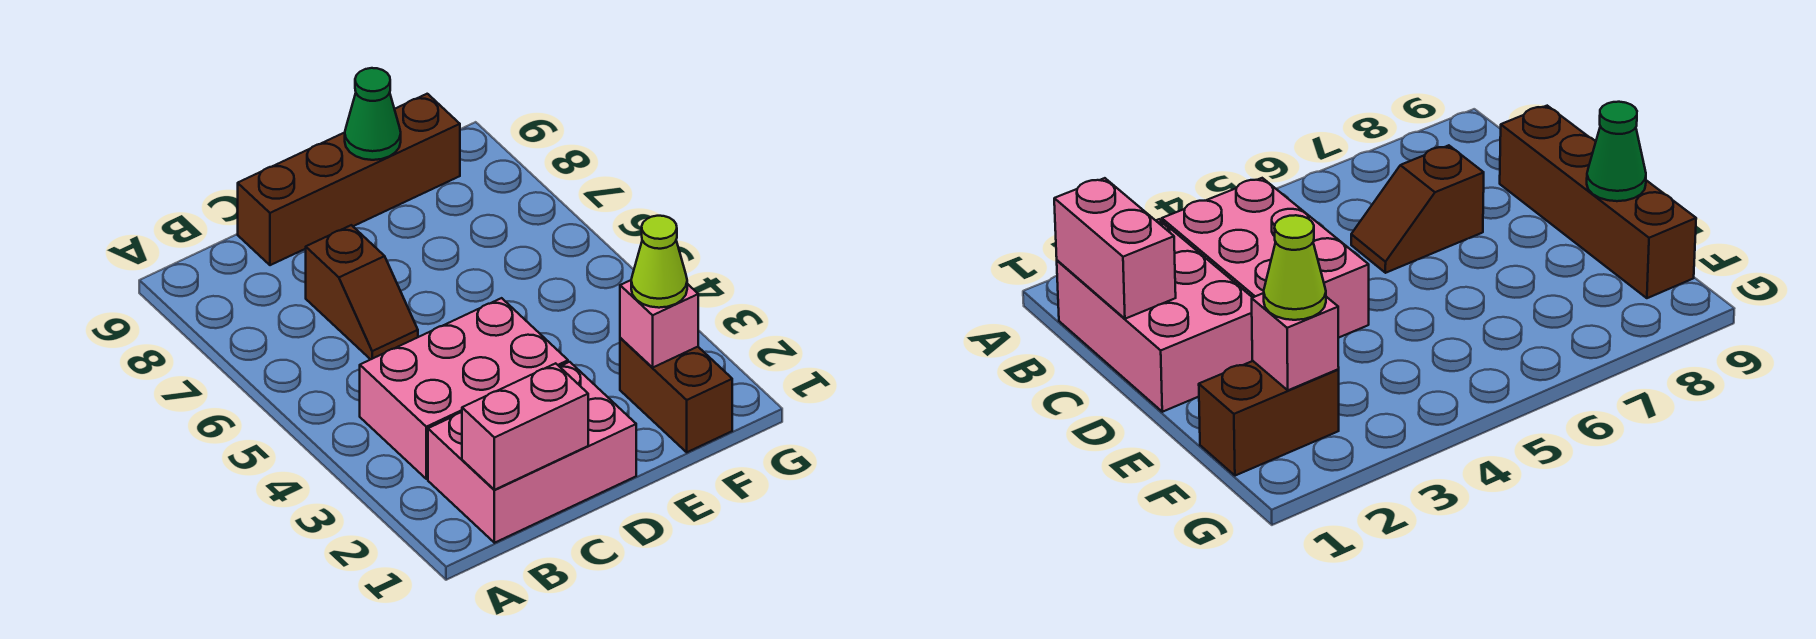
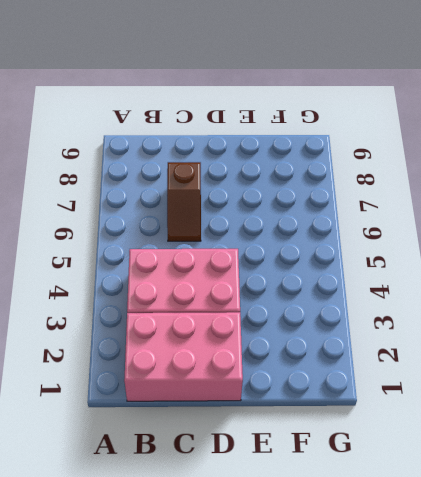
none -> brown brick C9:F9 level 1
none -> brown brick F1:F2 level 1

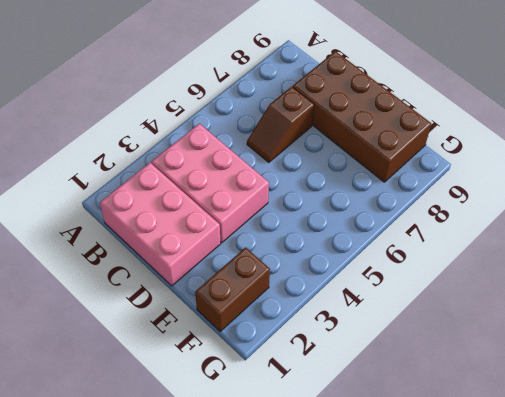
brown brick C8:F9 level 1 -> brown brick C9:F9 level 1
none -> pink brick B1:C1 level 2
none -> green cone E9 level 2

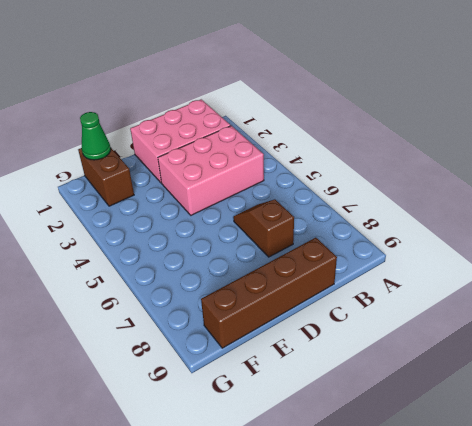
green cone F1 level 2 -> green cone E9 level 2
none -> pink brick B1:C1 level 2
none -> pink brick F2 level 2

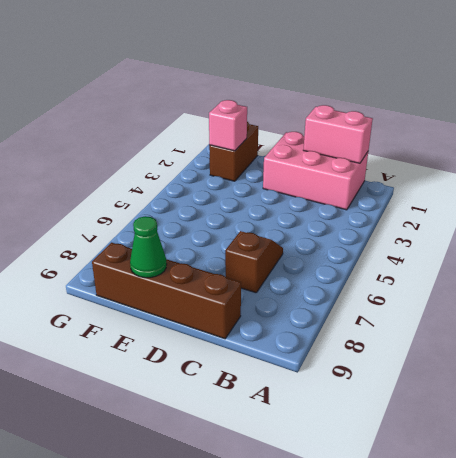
none -> pink brick B3:D4 level 1
none -> lime cone F2 level 3

